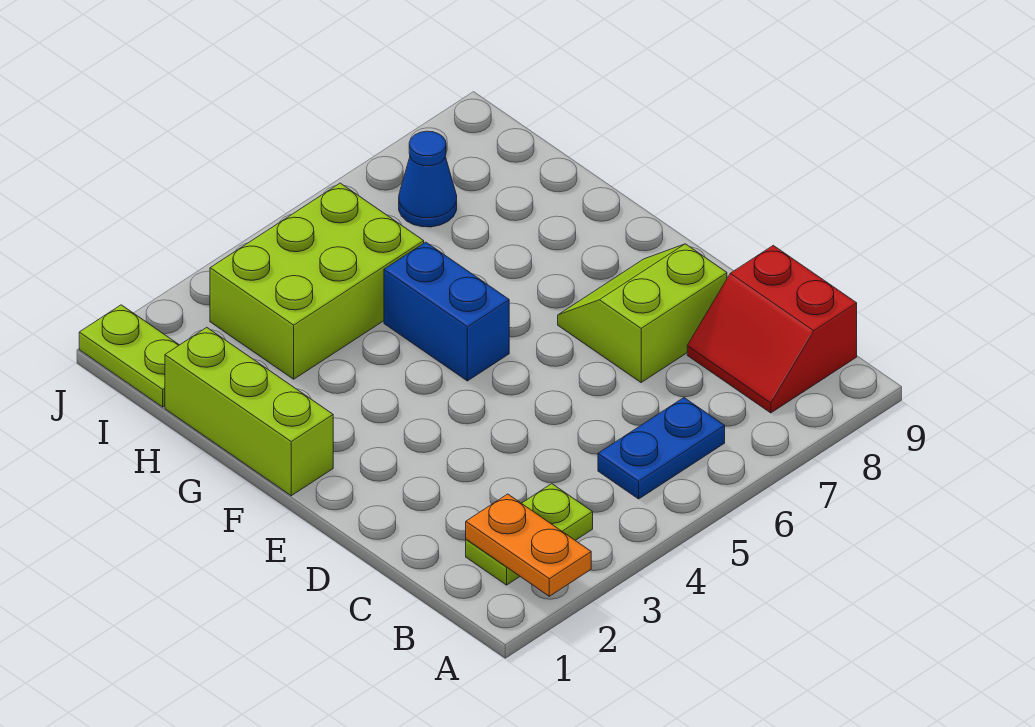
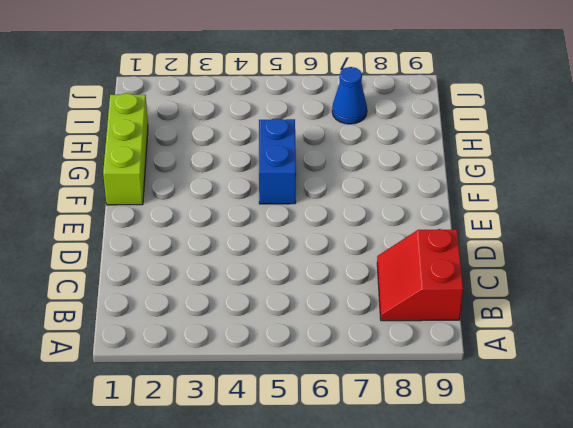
none -> lime plate B2:B3 level 1
none -> blue plate B5:B6 level 1

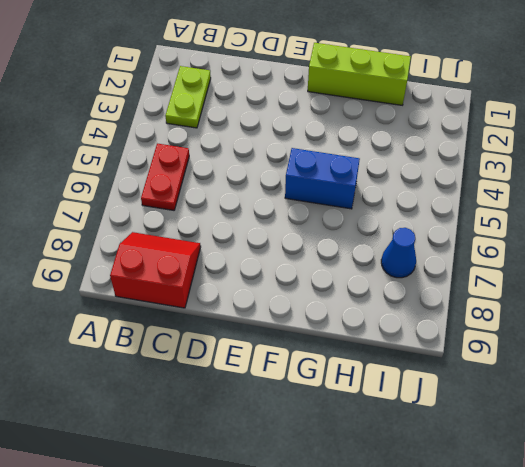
red plate B5:B6 level 1 -> blue plate B5:B6 level 1
none -> lime slope D7:E8 level 1 top D
none -> lime brick H3:I5 level 1

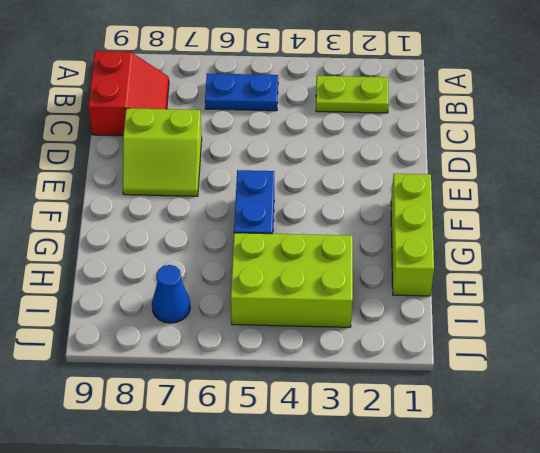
none -> lime plate I1:J1 level 1
none -> orange plate A2:B2 level 2

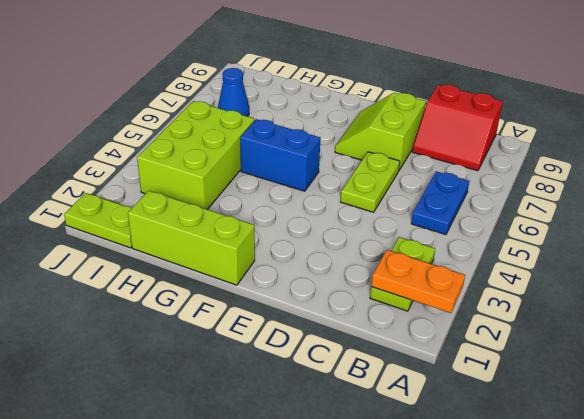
lime plate D5:D6 level 1 -> none

